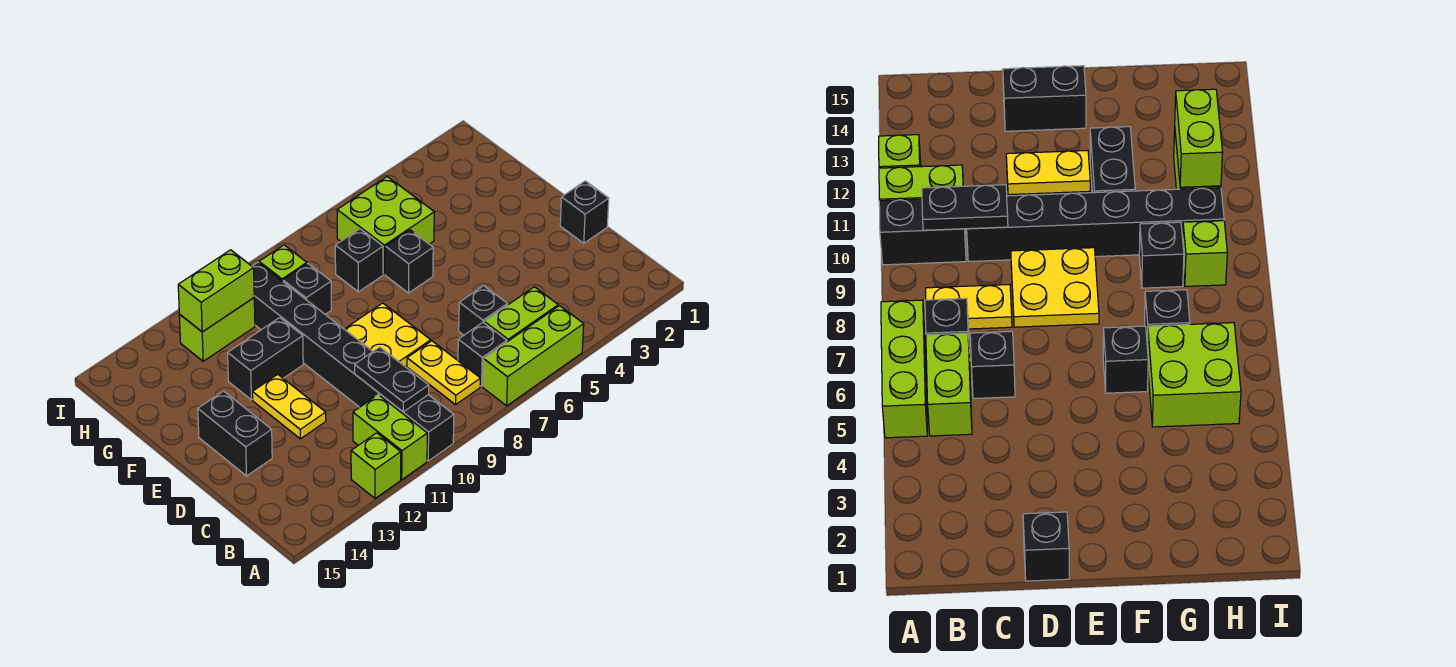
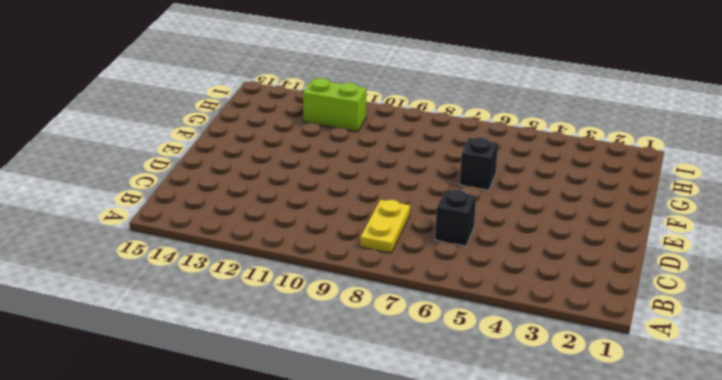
none -> lime brick A5:A7 level 1
none -> black brick A10:B10 level 1
none -> lime brick A11:B11 level 1

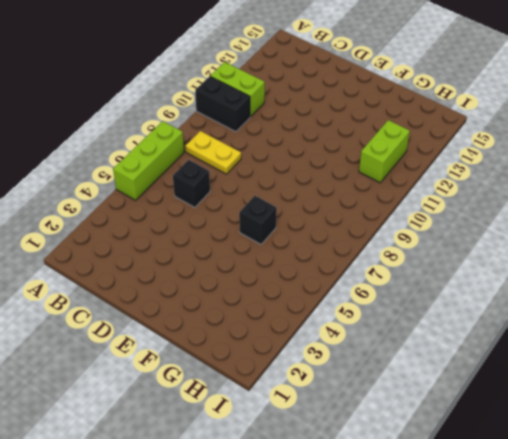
none -> lime brick A12 level 1
none -> lime brick B5:B6 level 1
none -> black brick B7 level 1

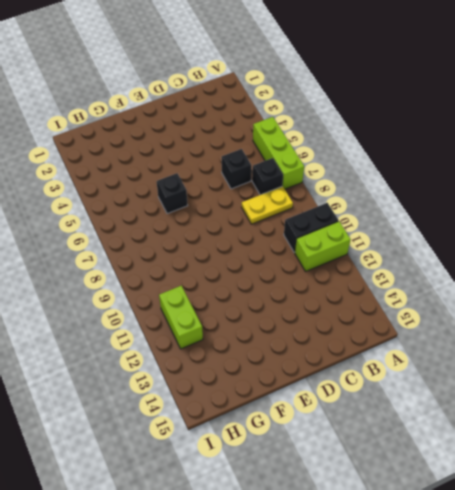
none -> lime brick A12 level 1
none -> lime brick B5:B6 level 1
none -> black brick C10:H10 level 1

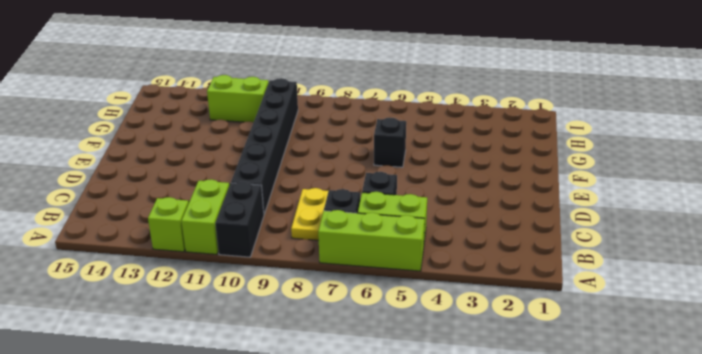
none -> black brick D1 level 1
none -> yellow plate D8:E9 level 1
none -> yellow plate D12:E12 level 1

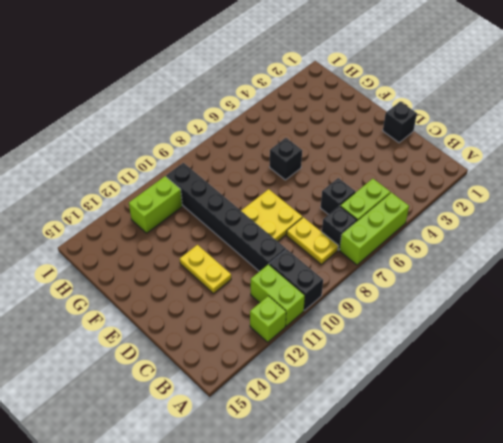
none -> black brick D14:E14 level 1
none -> black brick F11:F12 level 1
none -> lime brick G5:H6 level 1

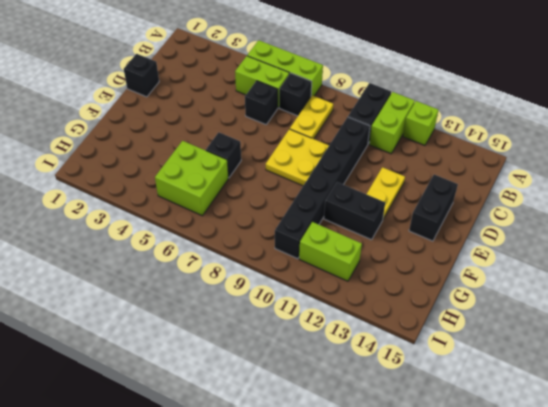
none -> black brick G7 level 1
none -> black brick G9 level 1
none -> lime brick H9 level 1

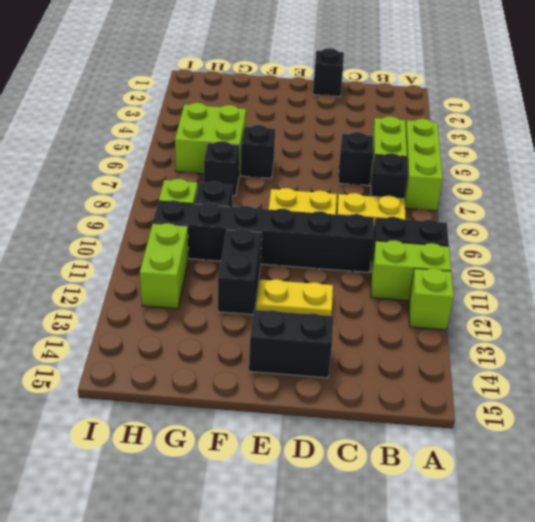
none -> black plate B10:C10 level 2
none -> lime brick H11:H12 level 2

